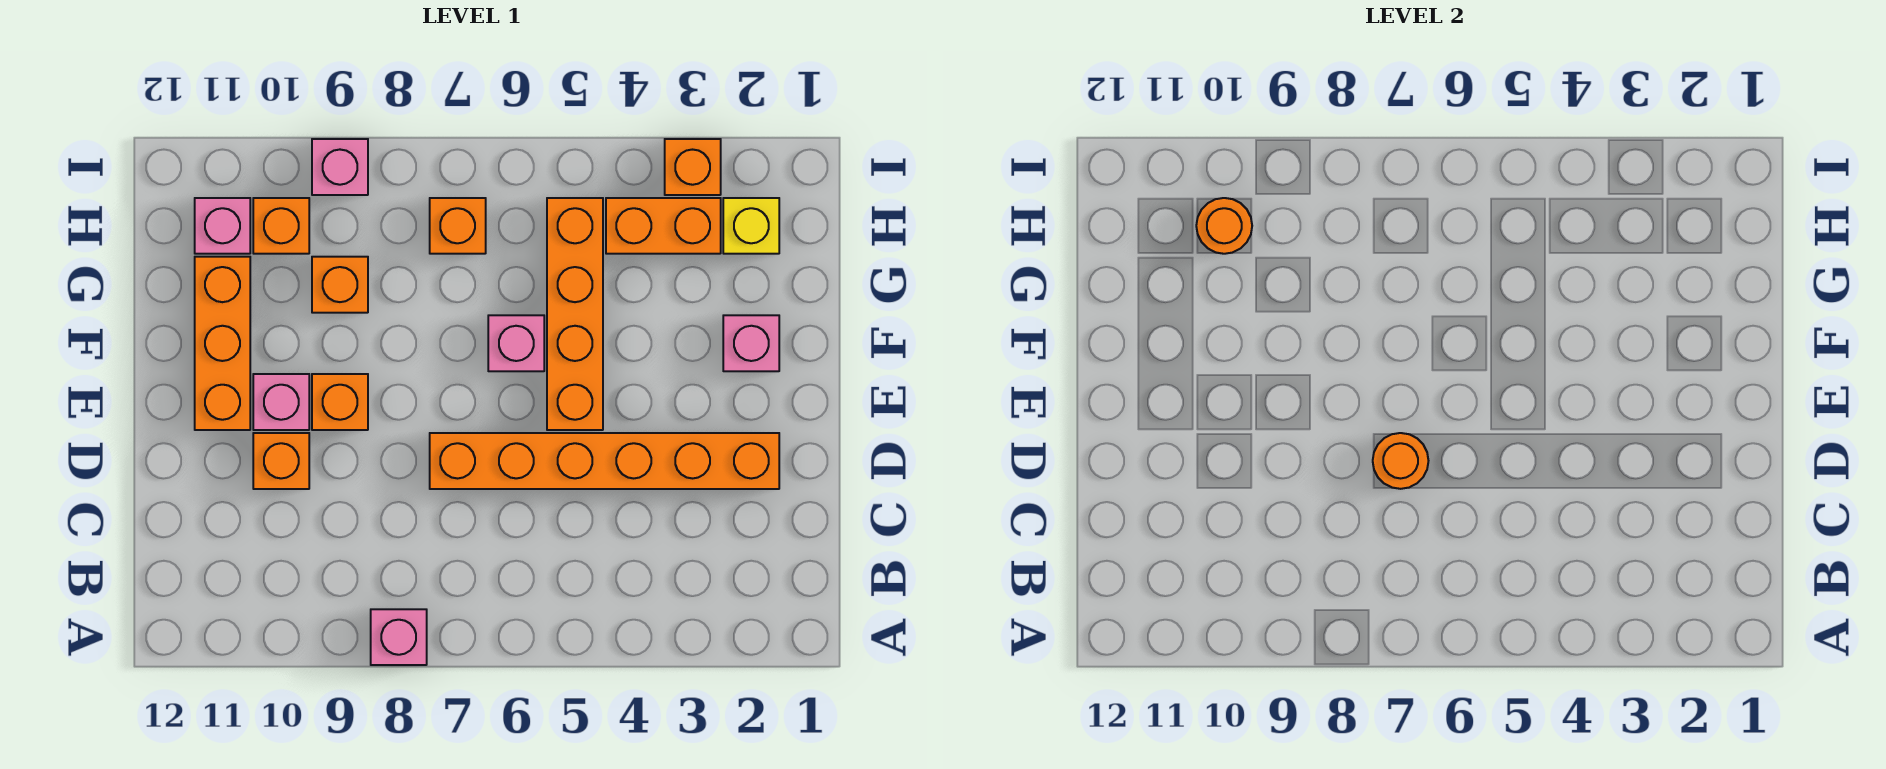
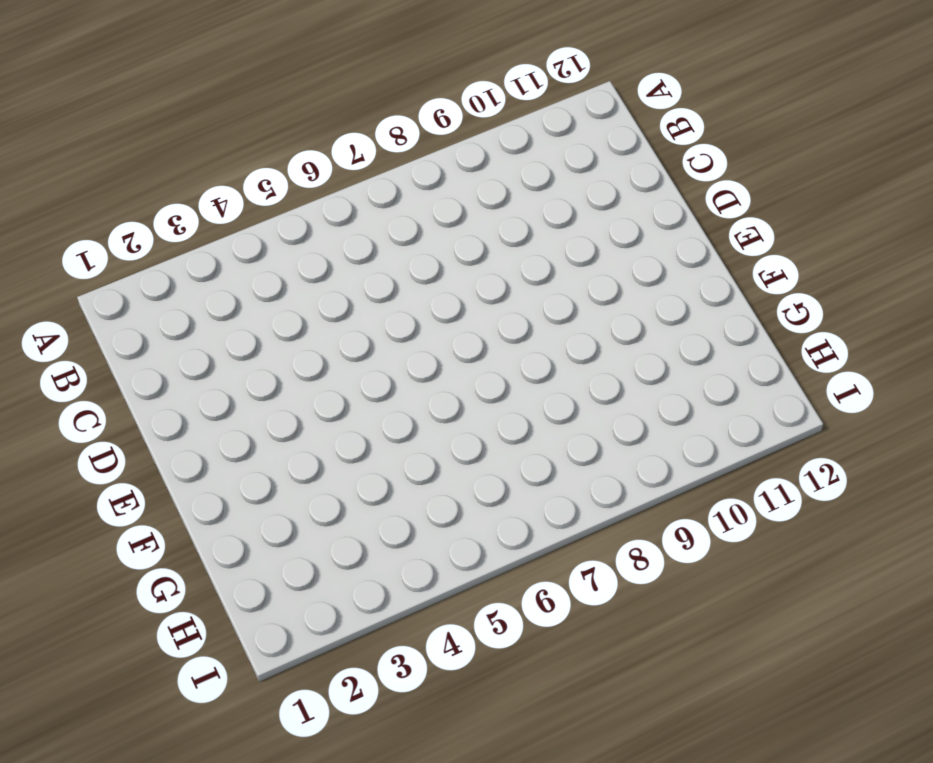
none -> pink brick A8 level 1
none -> orange brick D2:D7 level 1
none -> orange brick D10 level 1

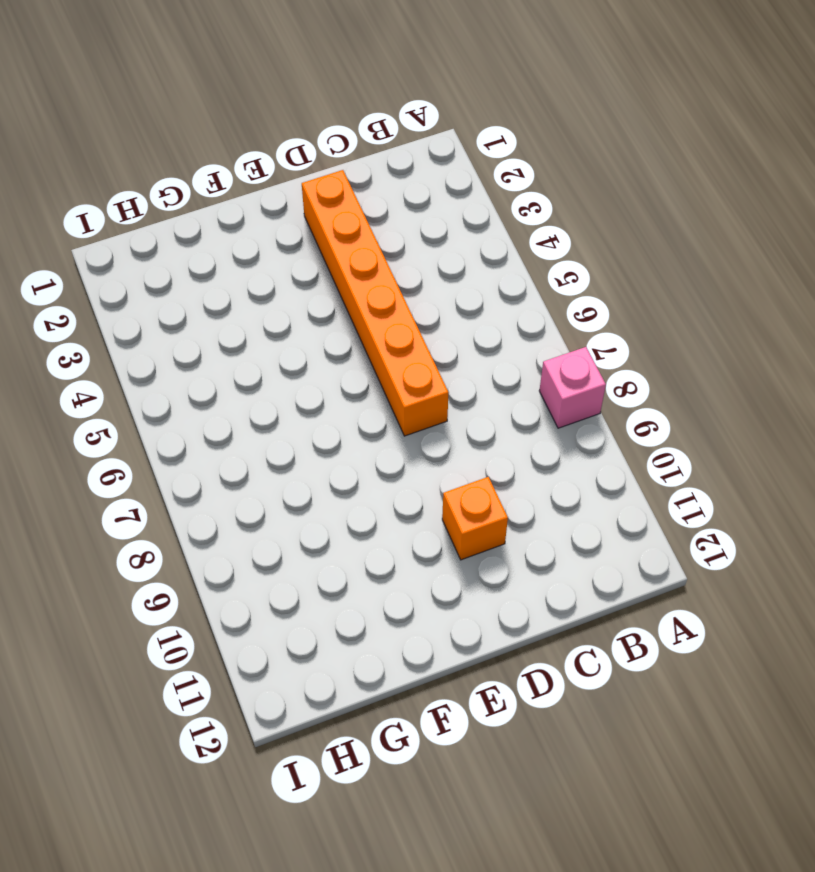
none -> orange brick E5:H5 level 1
none -> orange brick E9 level 1
none -> pink brick E10 level 1

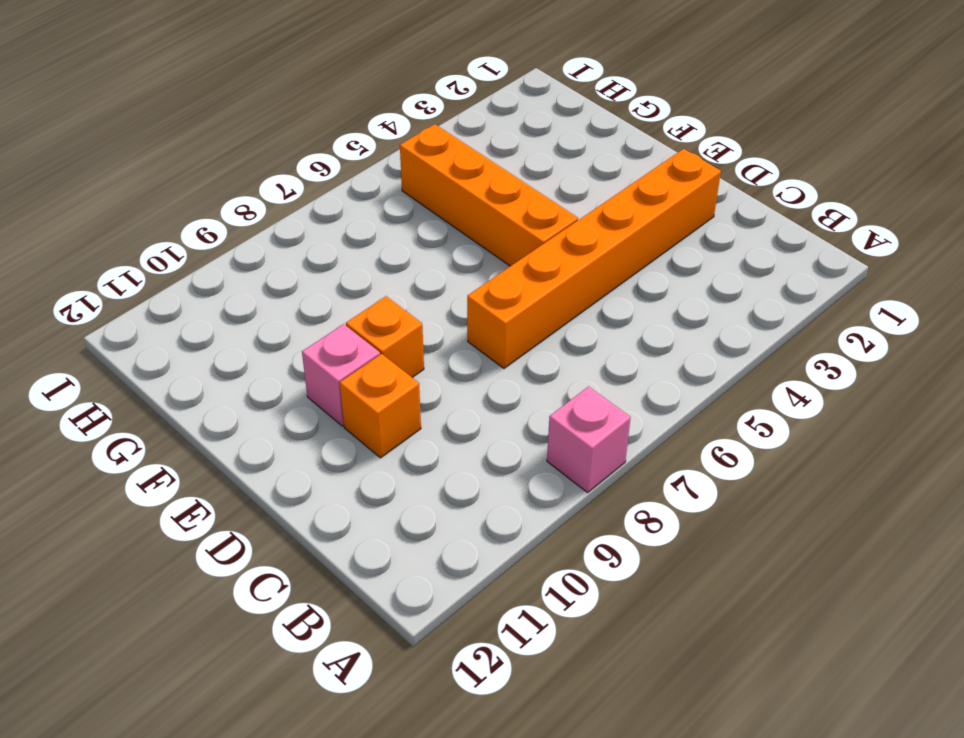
none -> orange brick E11:G11 level 1
none -> pink brick F2 level 1
none -> pink brick F6 level 1

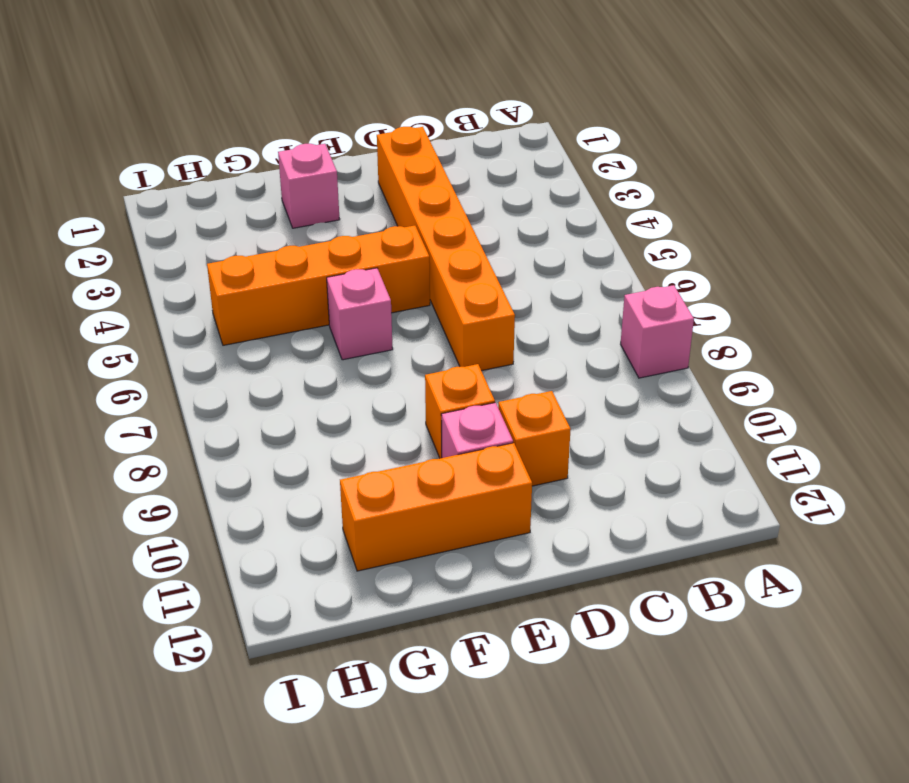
none -> orange brick G9 level 1
none -> yellow brick H2 level 1
none -> orange brick H3:H4 level 1

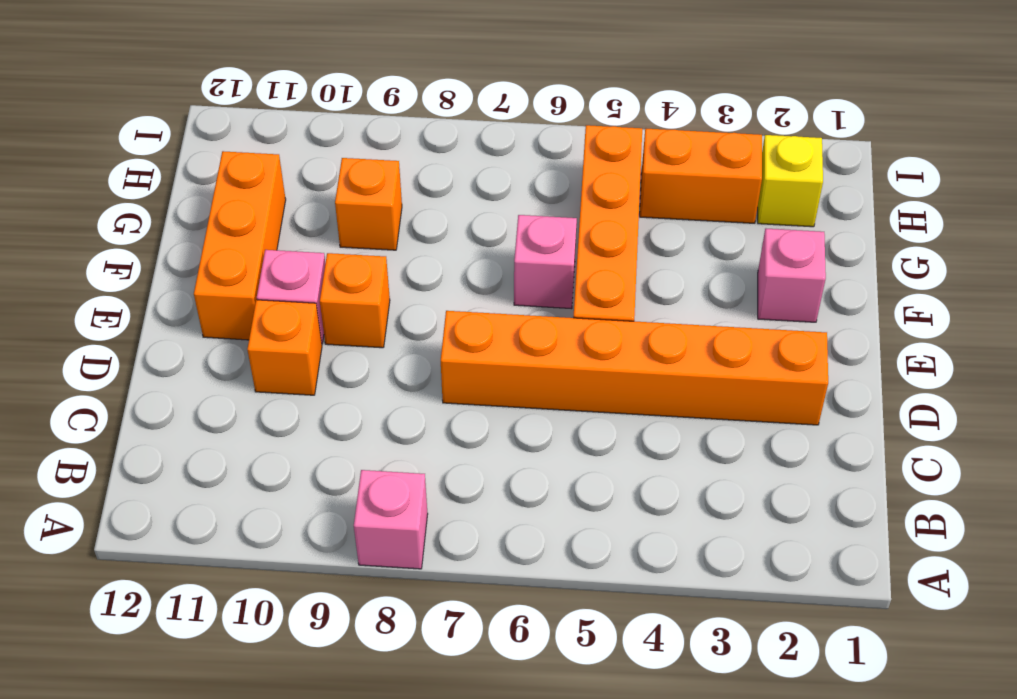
none -> orange brick H7 level 1
none -> orange brick H10 level 1
none -> pink brick H11 level 1

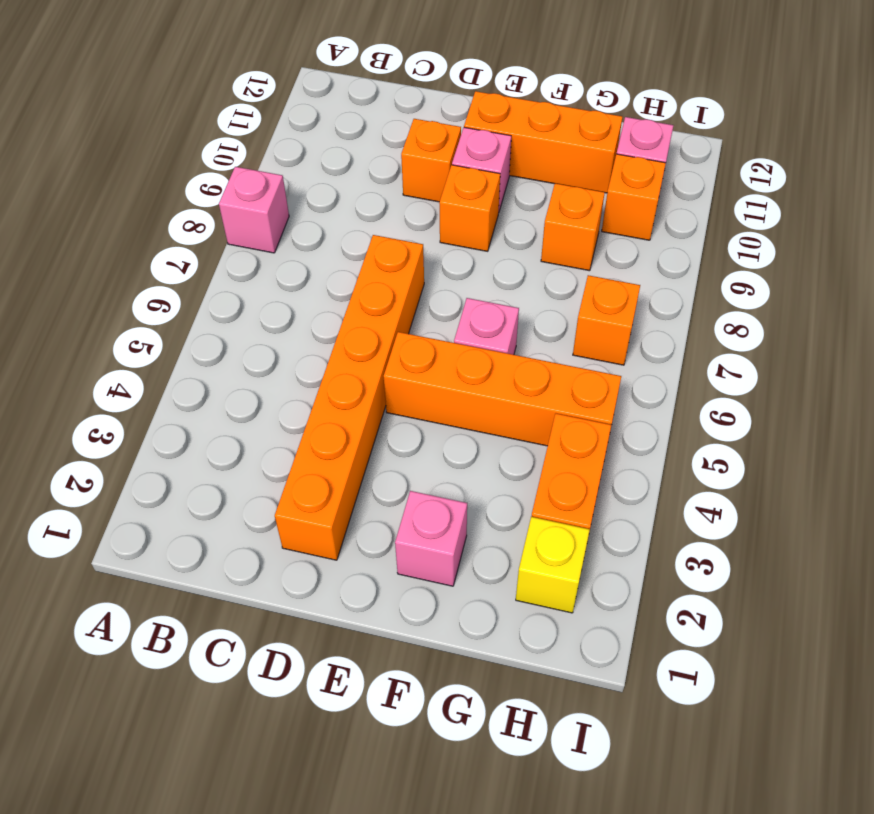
none -> orange brick I3 level 1
none -> pink brick I9 level 1
none -> orange round brick D7 level 2

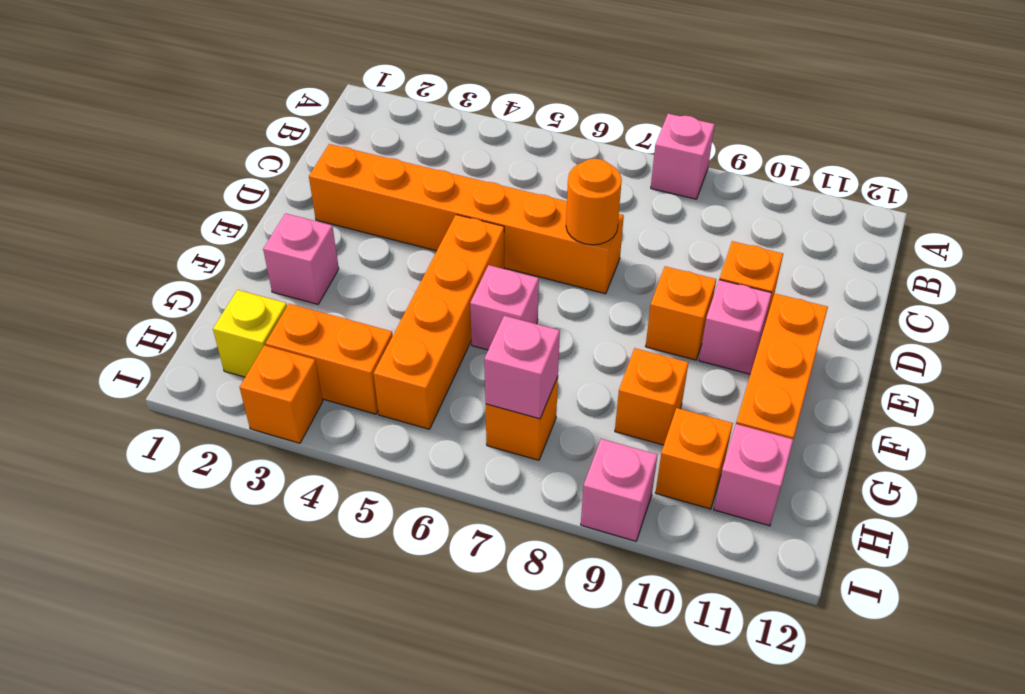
pink brick H7 level 2 -> none
none -> orange round brick H10 level 2

